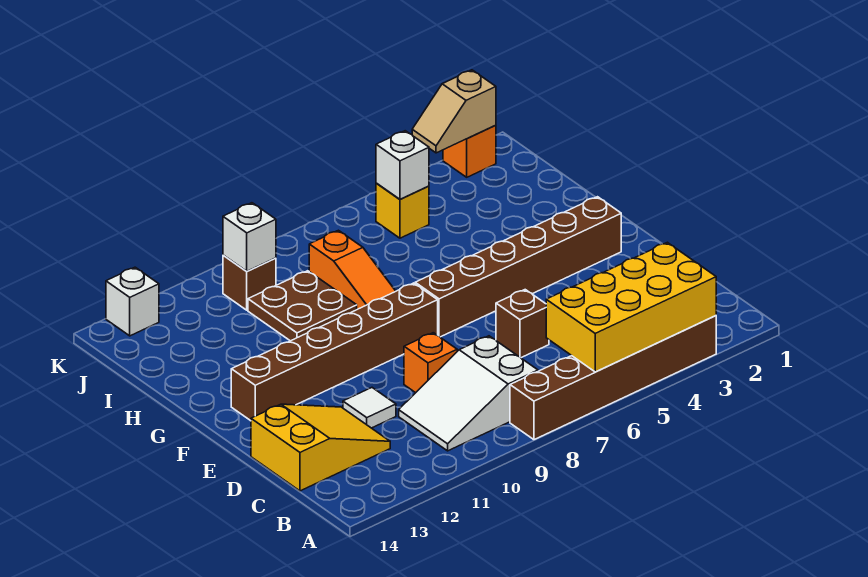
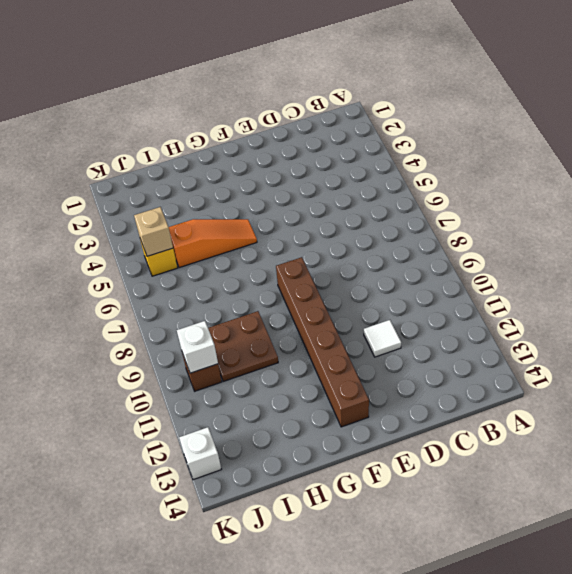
orange slope G5:I5 level 1 top I -> orange slope G8:I8 level 1 top I
tan brick J5 level 2 -> white brick J5 level 2
none -> brown brick A3:A8 level 1
none -> white slope B8:C10 level 1 top 8
none -> yellow slope C12:D14 level 1 top 14

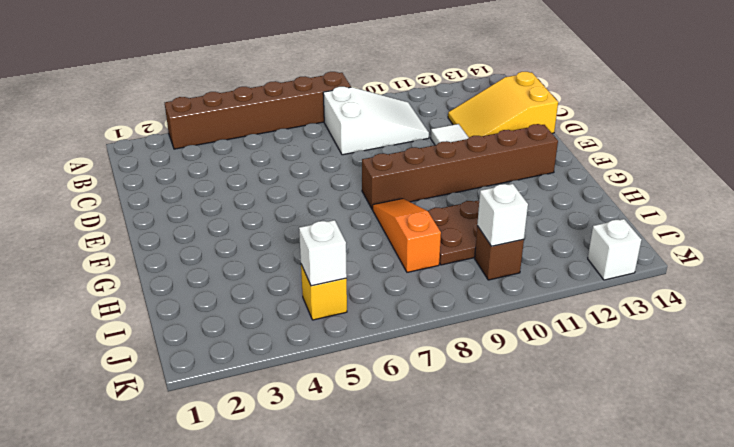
none -> brown brick D6 level 1
none -> orange brick D9 level 1
none -> brown brick F2:F7 level 1

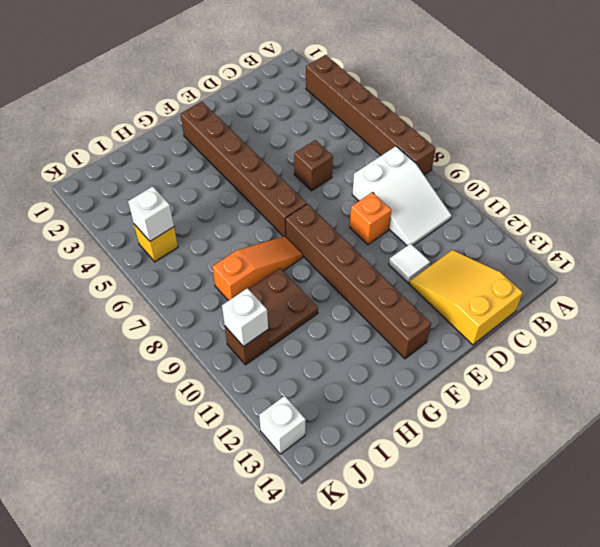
none -> orange brick K2 level 1
none -> yellow brick A3:B6 level 2
none -> tan slope K2:K3 level 2 top 2

